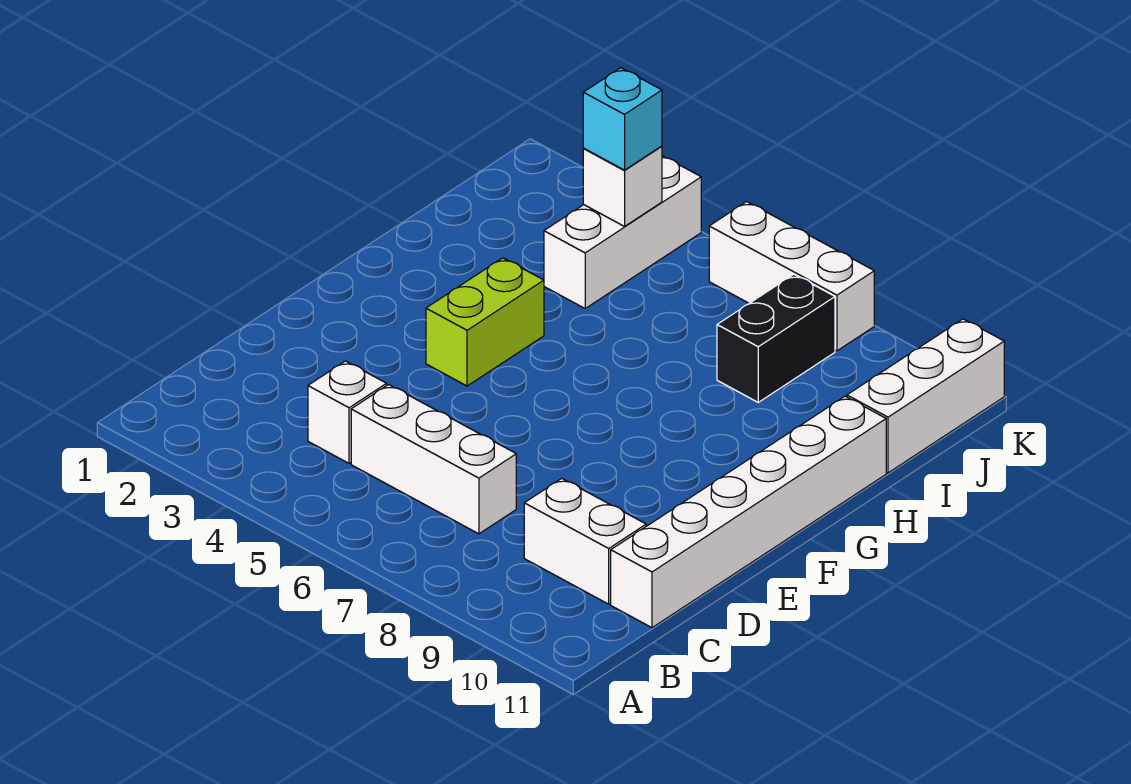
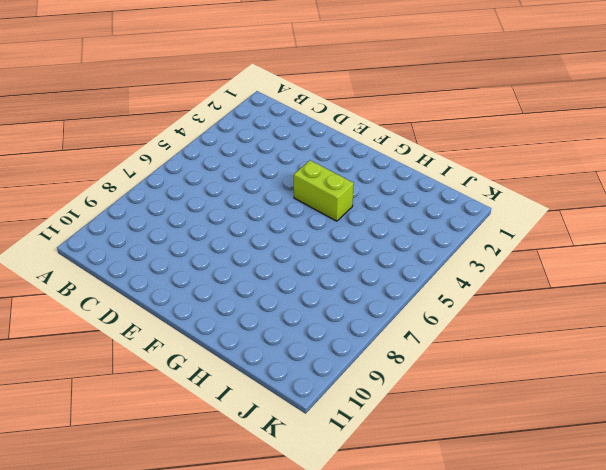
none -> white brick C4 level 1
none -> white brick C5:C7 level 1

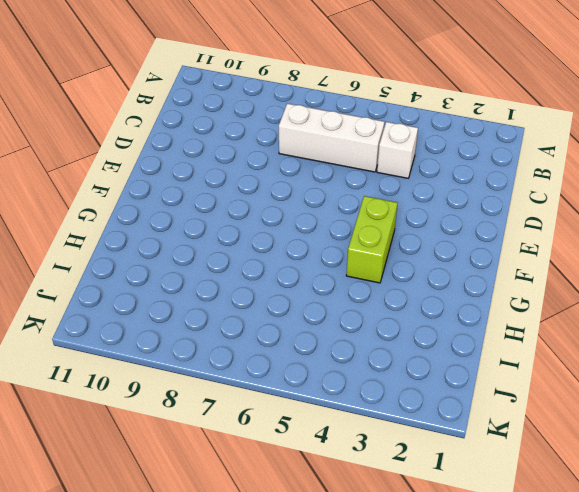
none -> white brick C9:C10 level 1
none -> white brick C11:H11 level 1

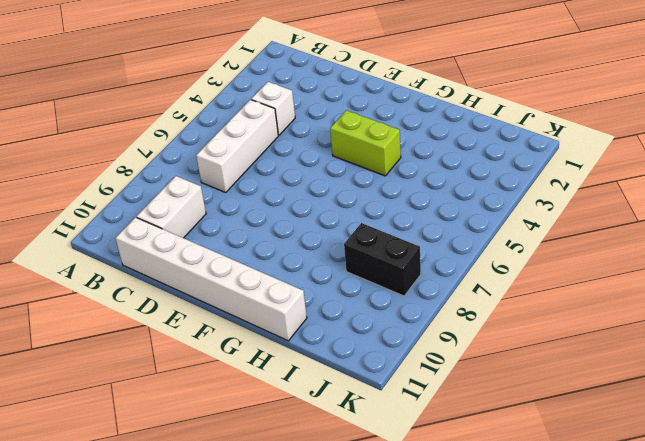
none -> white brick I4:K4 level 1
none -> white brick I11:K11 level 1

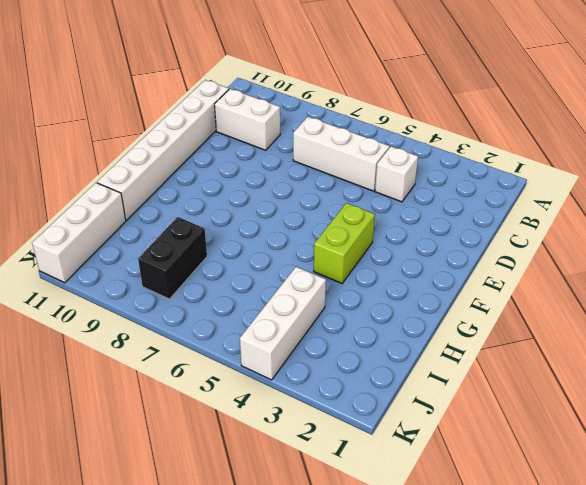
none -> white brick K6:K8 level 1
none -> white brick J4 level 2

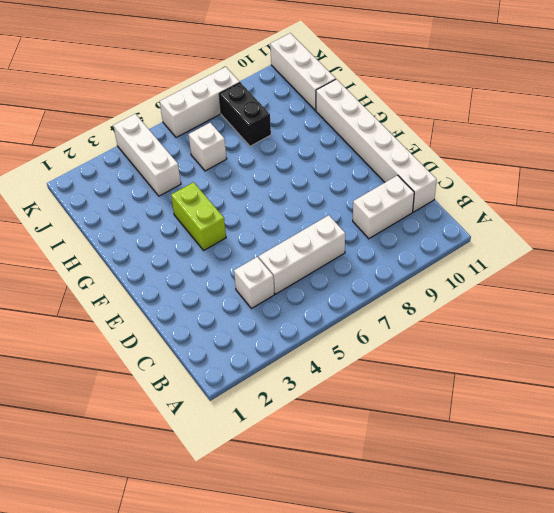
white brick I6 level 1 -> white brick J4 level 2
none -> cyan brick J4 level 3

